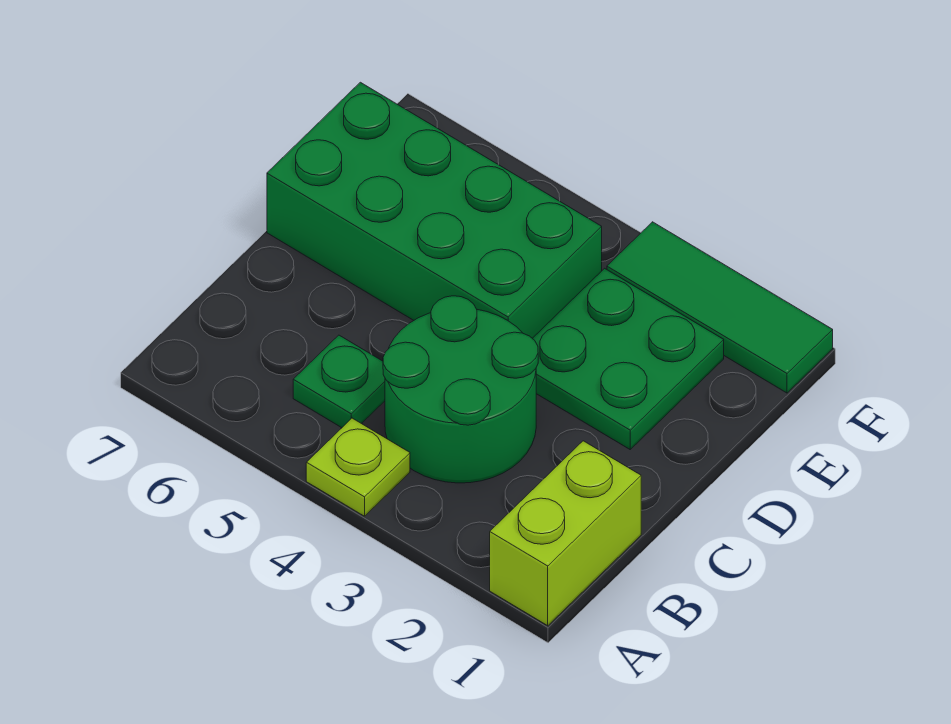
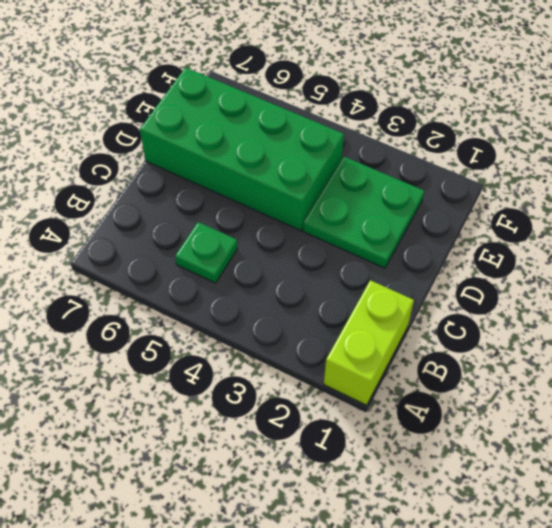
none -> lime plate A4 level 1
none -> green round brick B3:C4 level 1

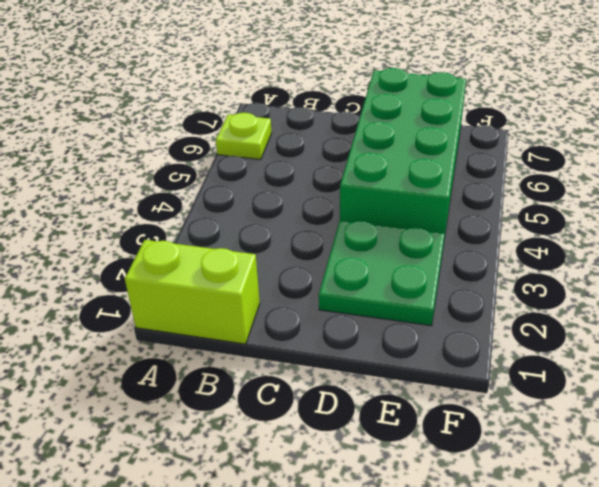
lime plate A6 level 1 -> lime plate A4 level 1
none -> green round brick B3:C4 level 1
none -> green plate B5 level 1

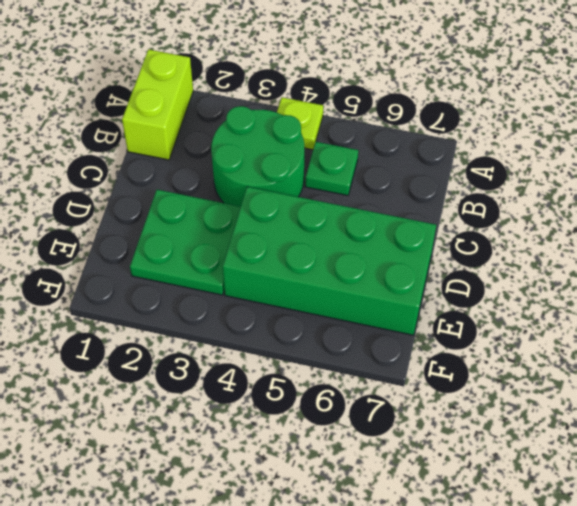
none -> green tile F1:F3 level 1

